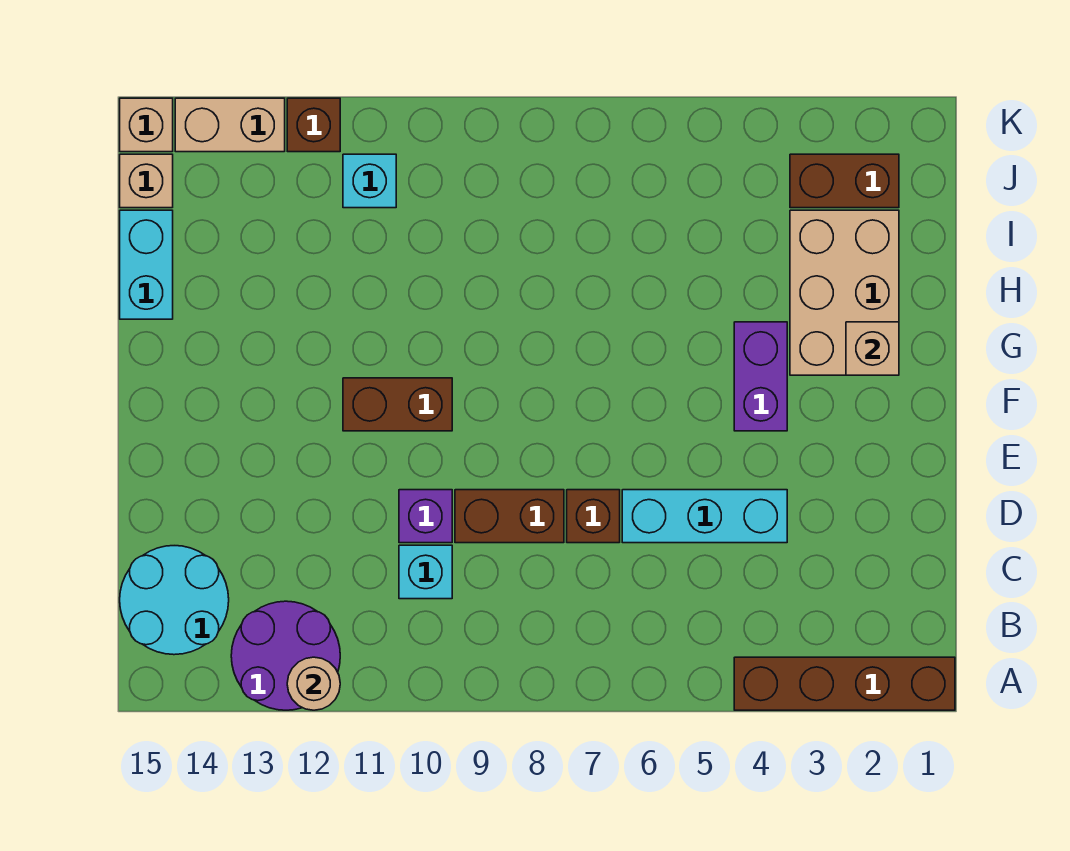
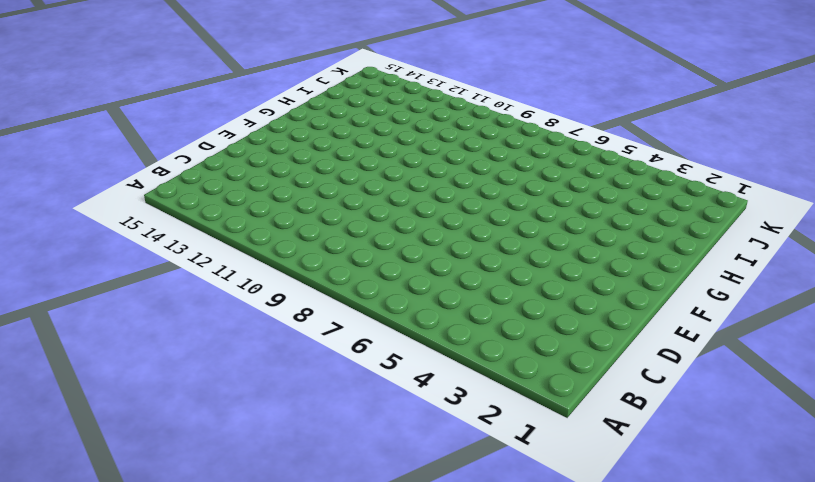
none -> brown brick A1:A4 level 1
none -> purple round brick A12:B13 level 1
none -> cyan round brick B14:C15 level 1

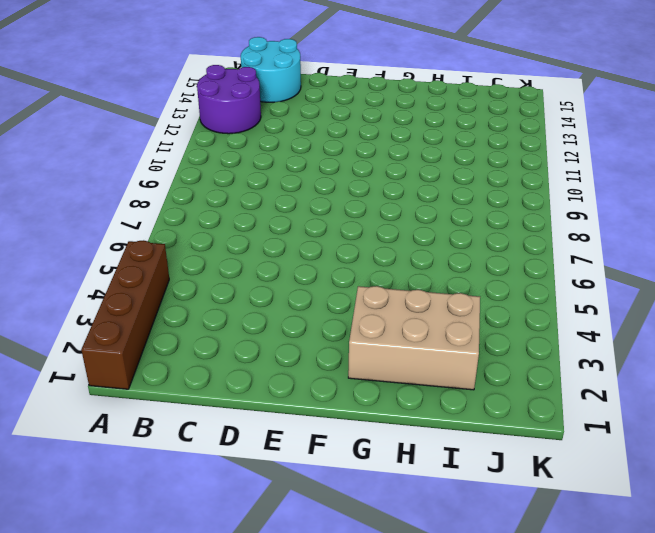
none -> cyan brick C10 level 1
none -> cyan brick D4:D6 level 1
none -> brown brick D7 level 1

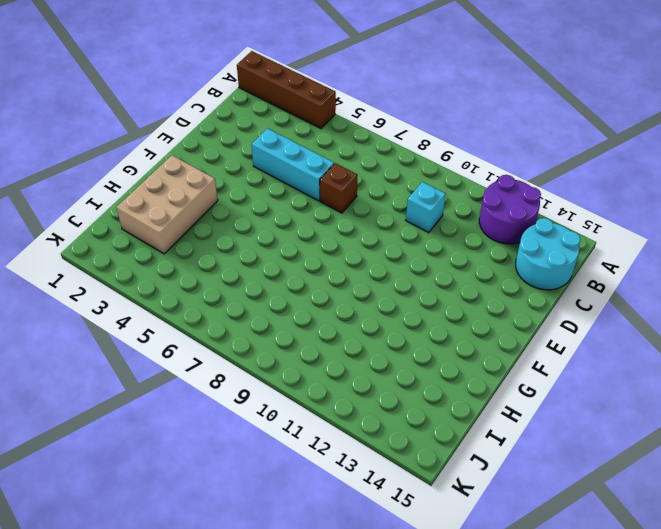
none -> brown brick D8:D9 level 1
none -> purple brick D10 level 1
none -> purple brick F4:G4 level 1

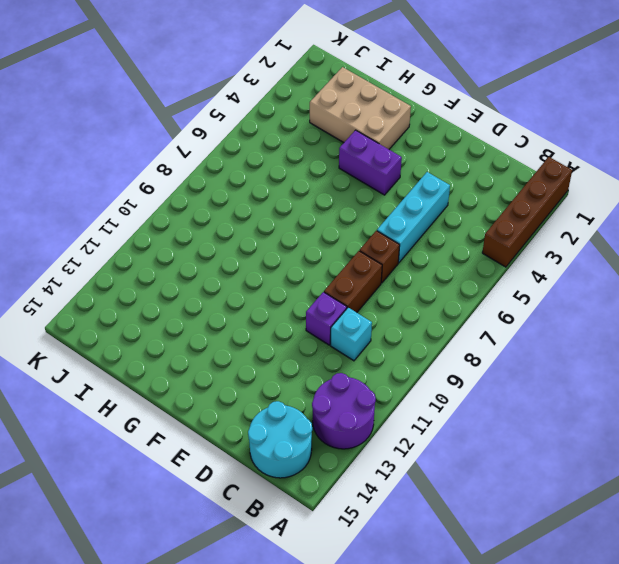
none -> brown brick F10:F11 level 1
none -> cyan brick H15:I15 level 1
none -> brown brick J2:J3 level 1

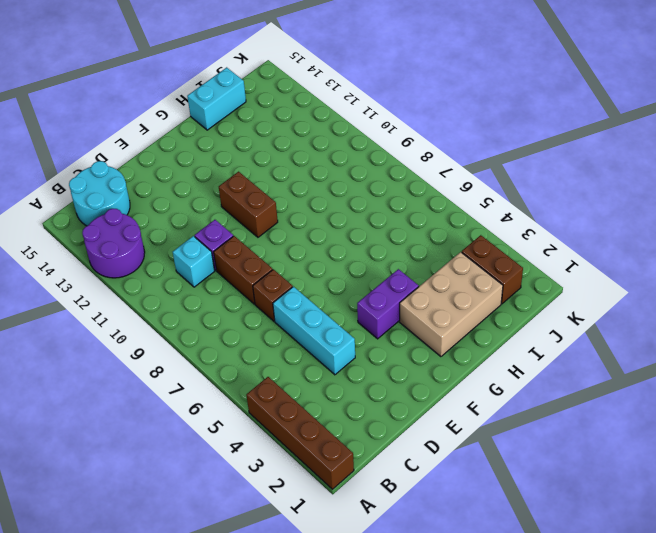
none -> cyan brick J11 level 1
none -> tan brick J15 level 1
none -> brown brick K12 level 1

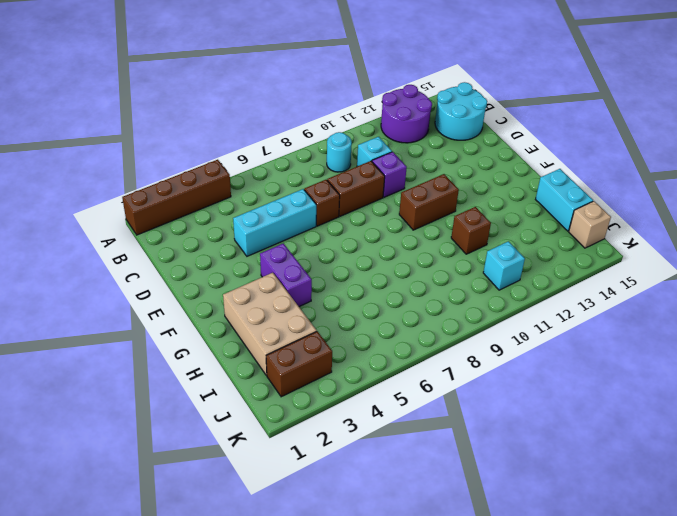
cyan round brick B9 level 1 -> none
brown brick H11 level 1 -> brown brick K12 level 1
none -> tan brick K13:K14 level 1
none -> tan brick K15 level 1
none -> tan round brick A12 level 2

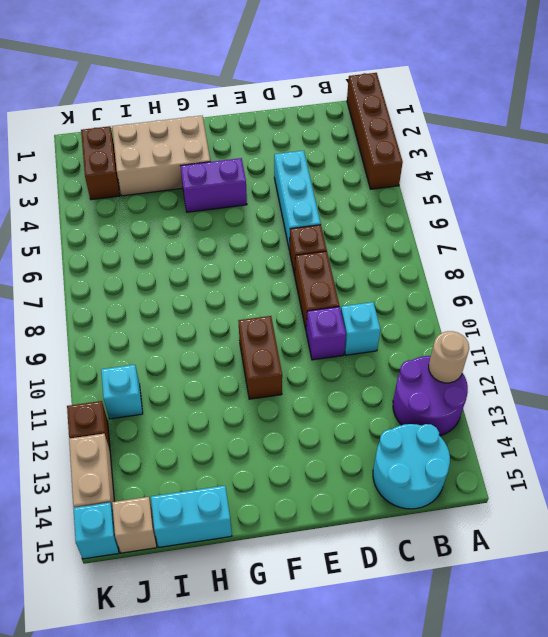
cyan brick K15 level 1 -> tan brick K15 level 1
none -> tan brick G2 level 2

